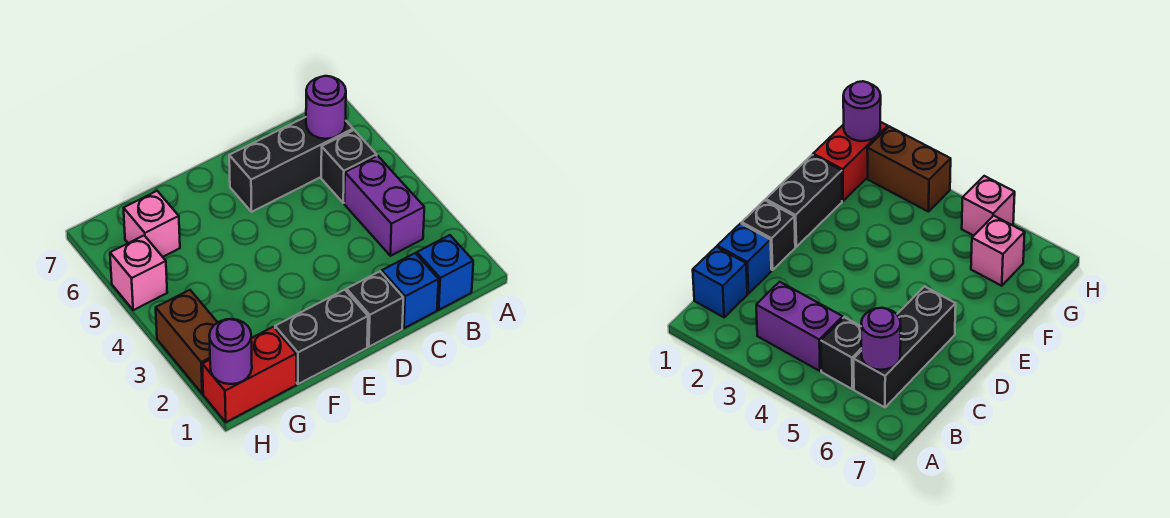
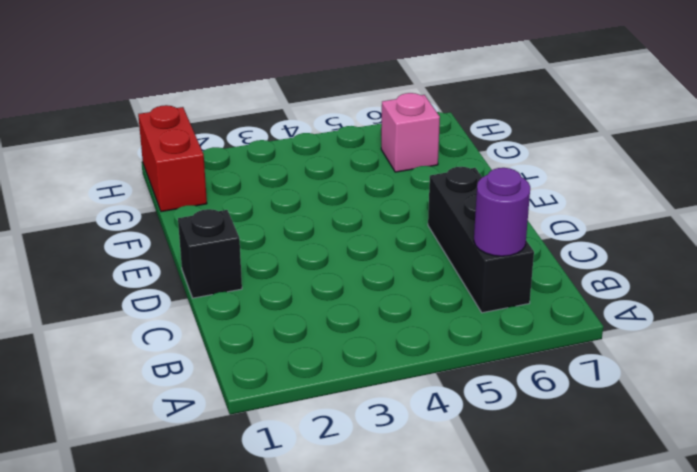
none -> blue brick B1 level 1
none -> purple brick B3:B4 level 1
none -> black brick B5 level 1

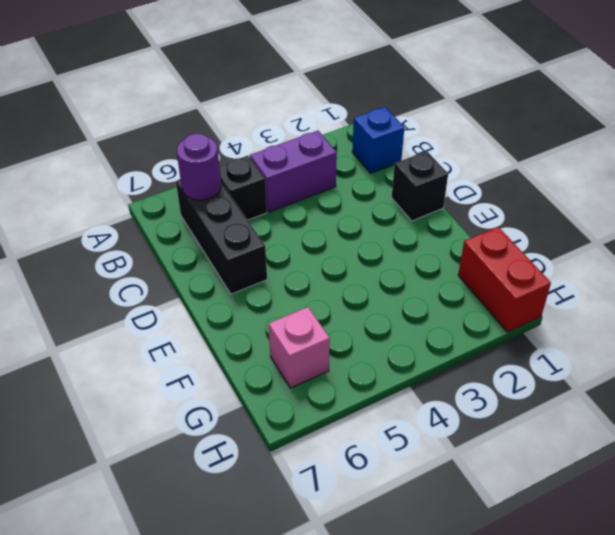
none -> blue brick C1 level 1
none -> black brick E1:F1 level 1
none -> brown brick H2:H3 level 1

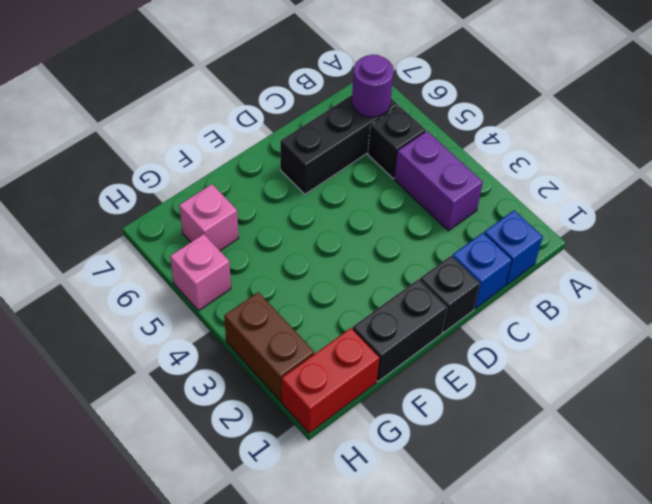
none -> purple round brick H1 level 2

